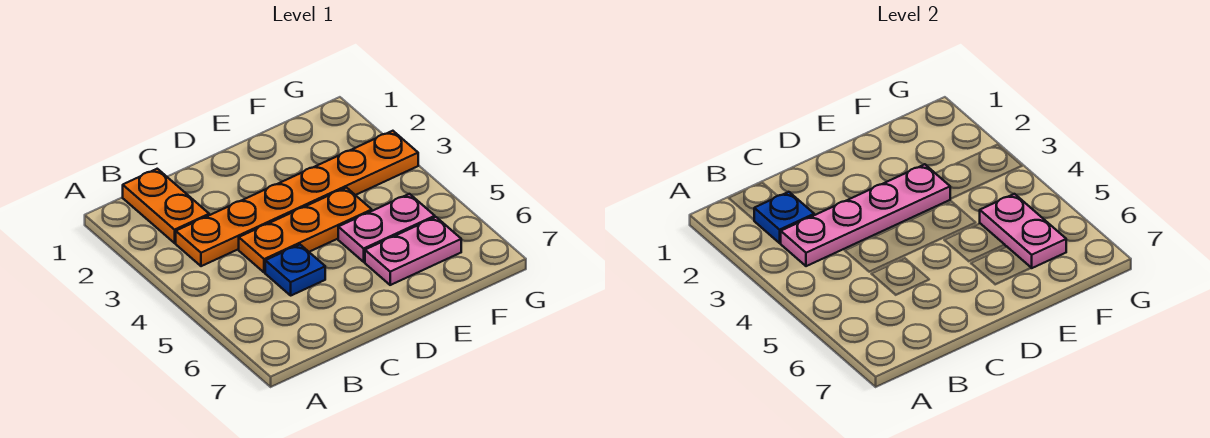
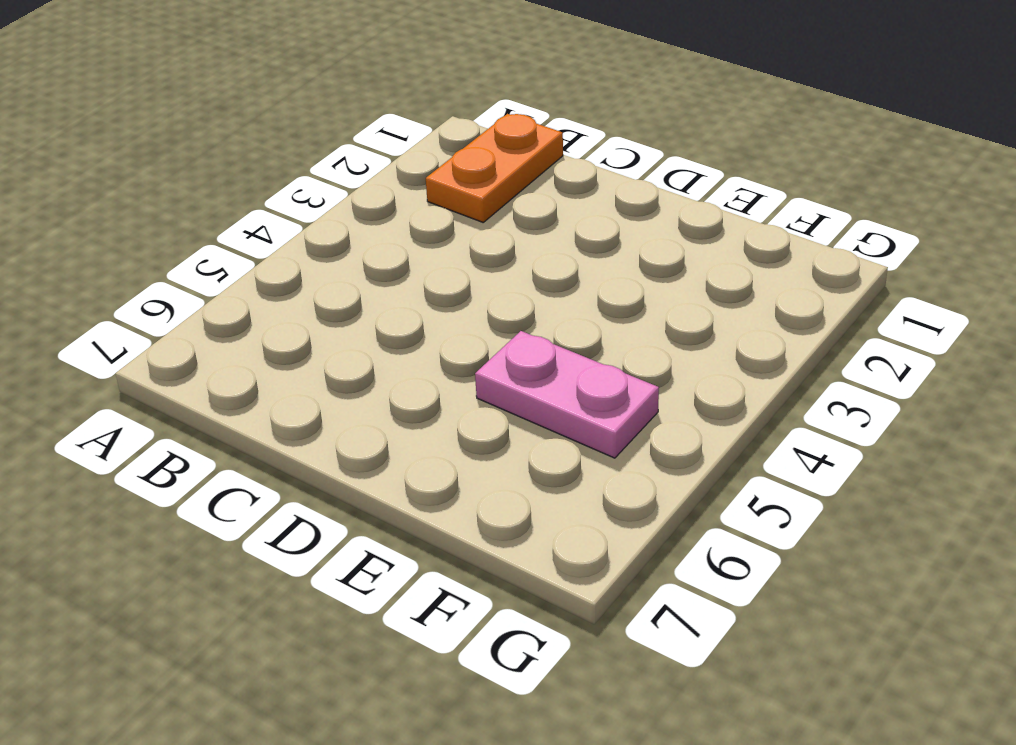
none -> orange plate B3:G3 level 1
none -> orange plate C4:E4 level 1

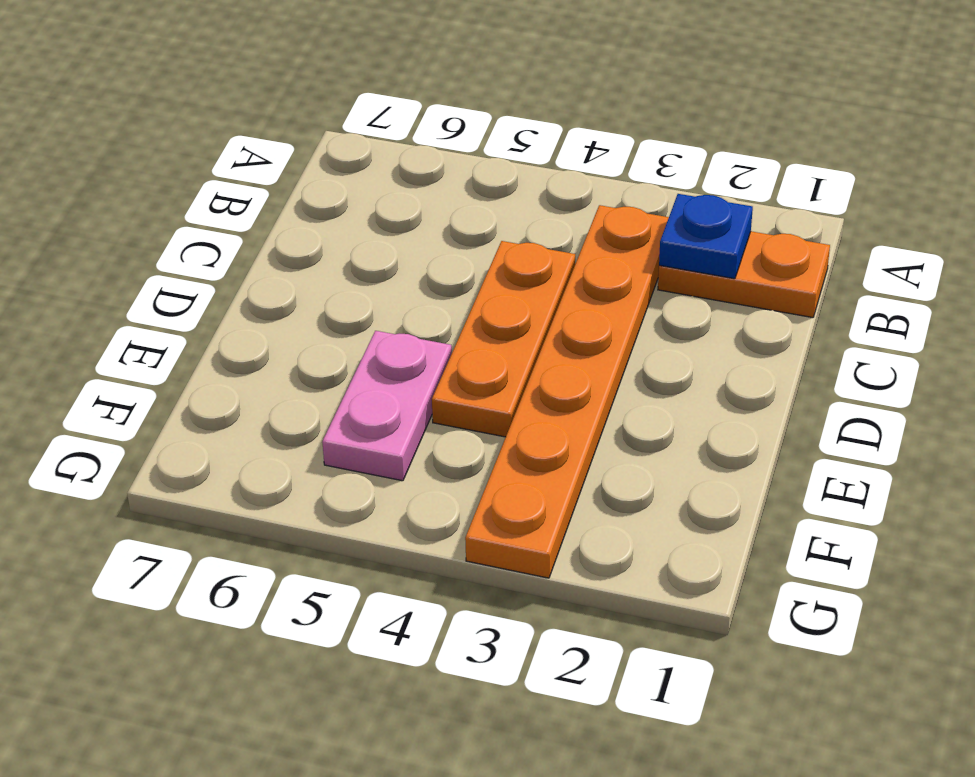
none -> blue plate C5 level 1
none -> pink plate E6:F6 level 1

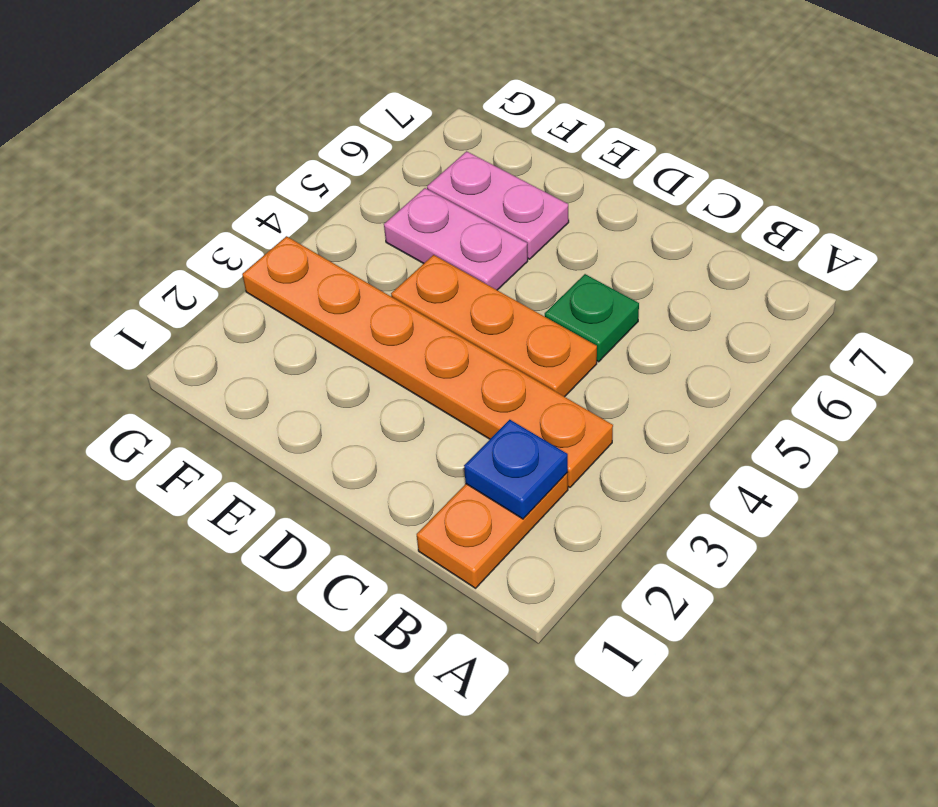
green plate C5 level 1 -> blue plate C5 level 1
none -> pink plate B3:E3 level 2
none -> pink plate F5:F6 level 2

